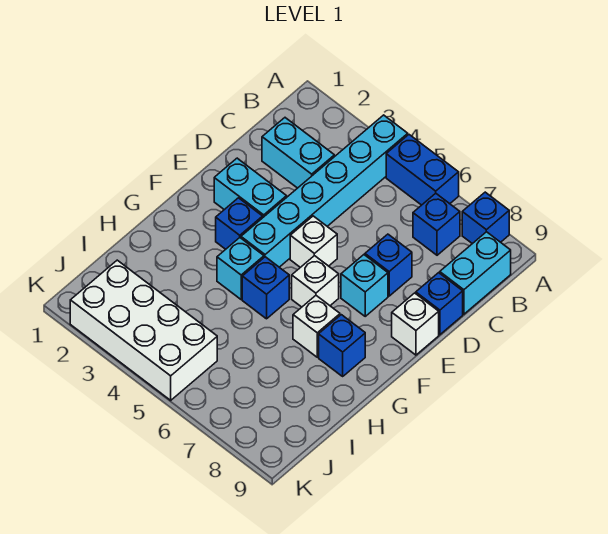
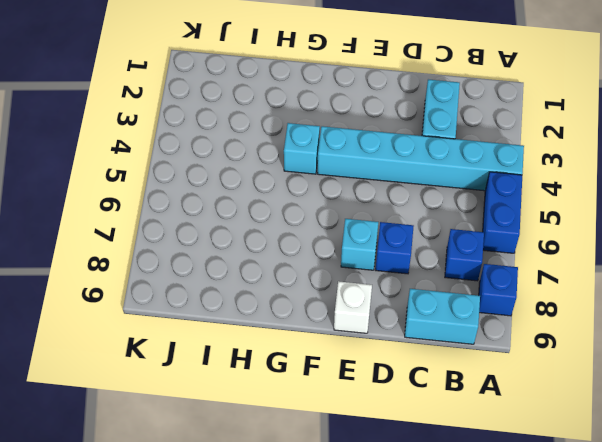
none -> blue brick D9 level 1
none -> cyan brick E2:E3 level 1
none -> white brick E5 level 1

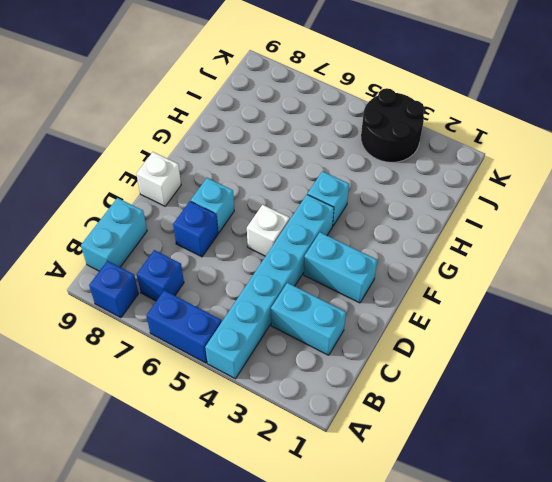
black round brick J3:K4 level 1 -> white brick J2:K5 level 1
none -> blue brick D9 level 1
none -> blue brick F3 level 1
none -> white brick F6 level 1

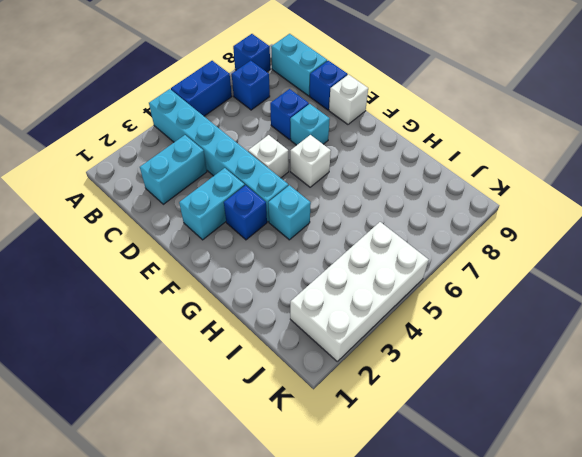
none -> blue brick G5 level 1
none -> white brick G7 level 1
none -> blue brick G8 level 1

